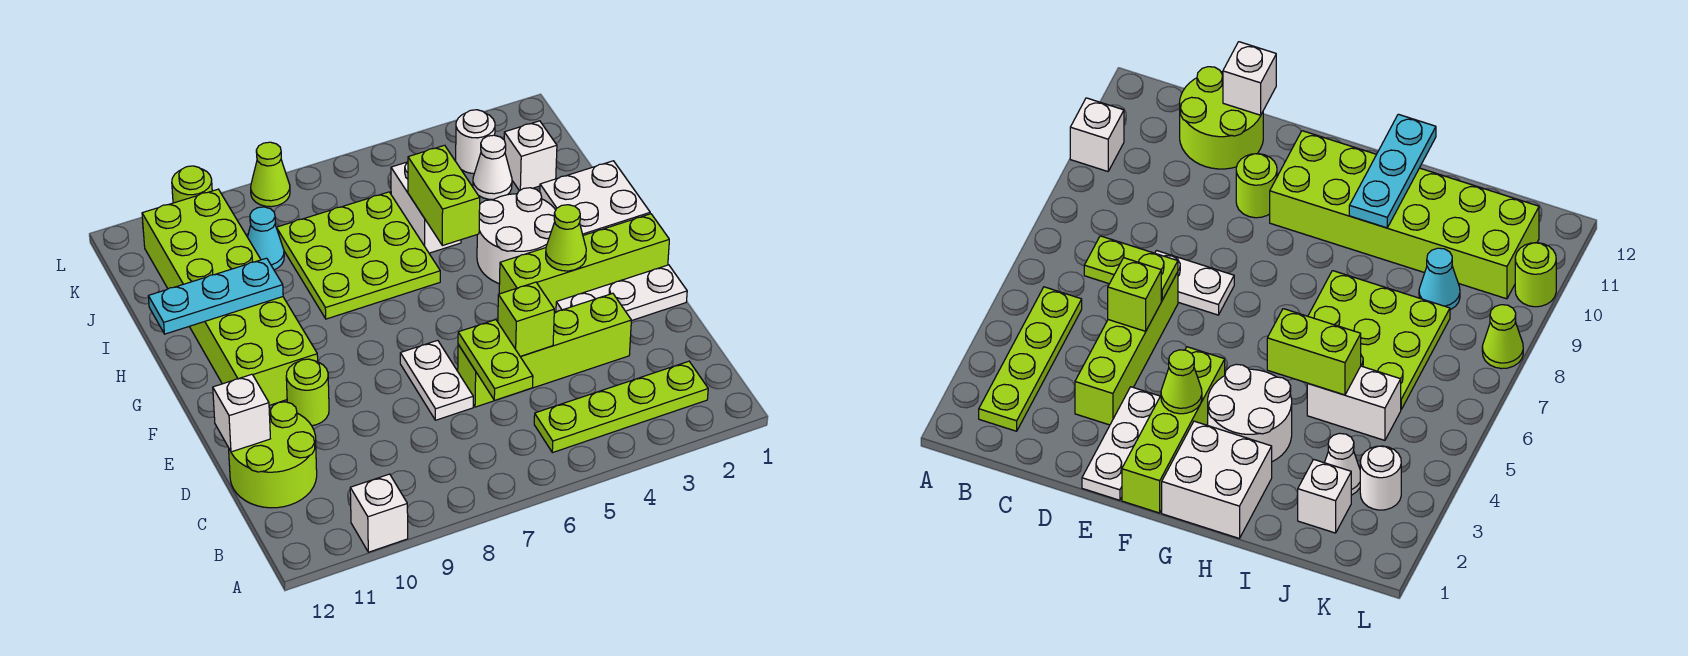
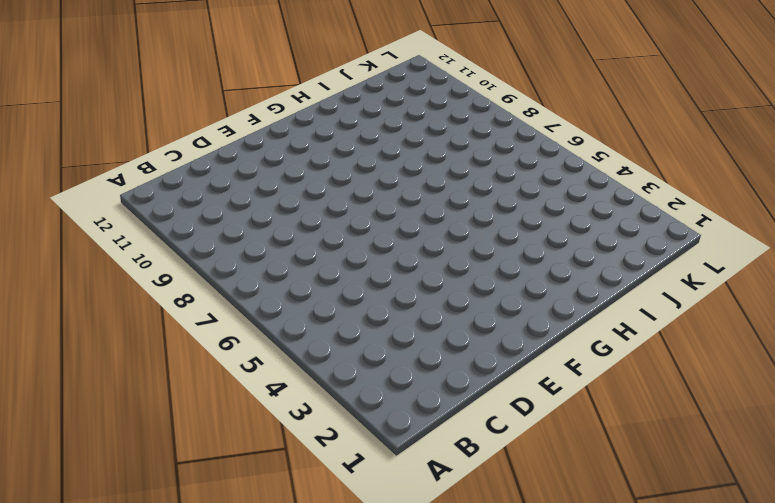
none -> white brick A10 level 1
none -> lime plate B2:B5 level 1
none -> lime round brick C11:D12 level 1

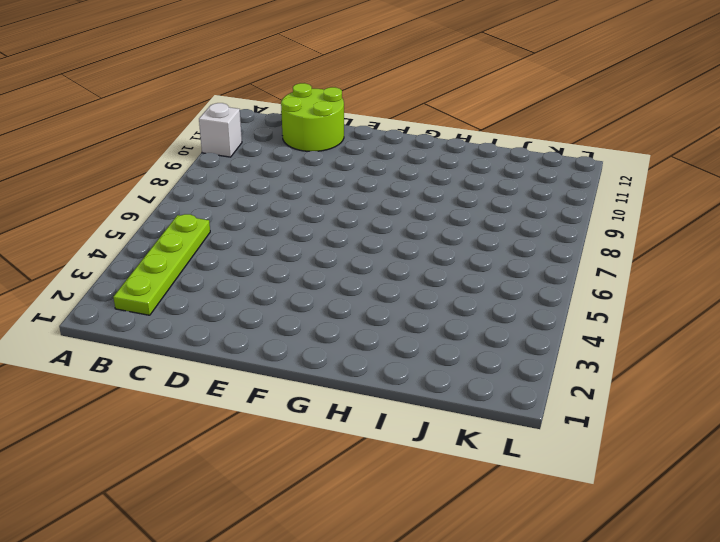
none -> lime brick D3:D6 level 1
none -> white plate D7:E7 level 1
none -> white plate E1:E3 level 1

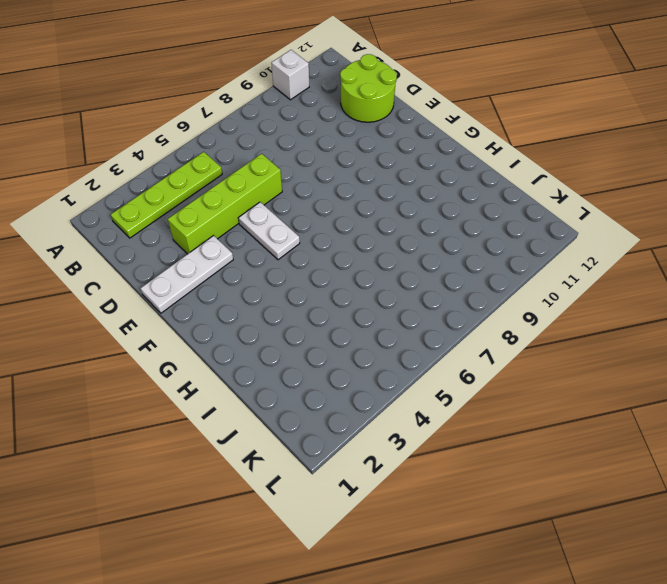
white plate E5:F5 level 1 -> white plate D7:E7 level 1
none -> lime round brick E10 level 1
none -> lime brick F1:F4 level 1
none -> lime brick F10:K11 level 1

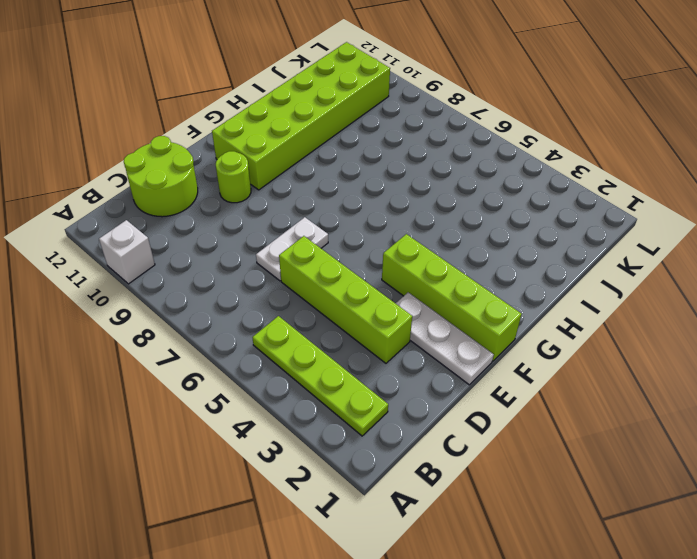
none -> white brick G1:H2 level 1
none -> white round brick G3:H4 level 1
none -> lime plate H6:J8 level 1

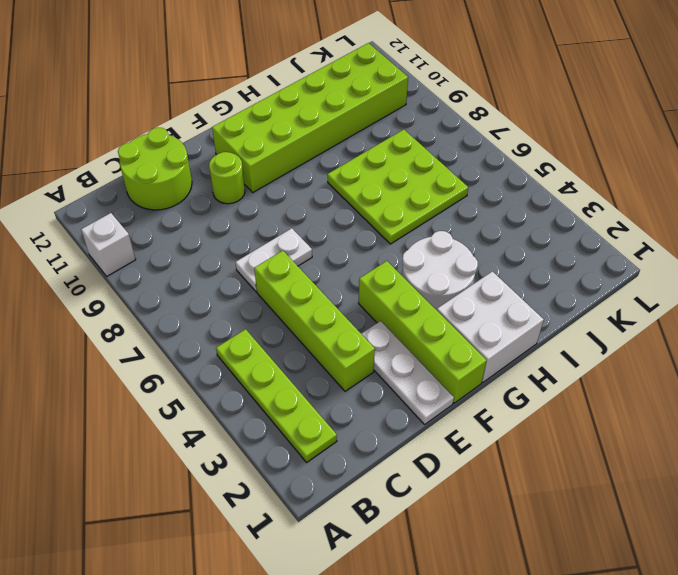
none -> white brick I5:J5 level 1
none -> white brick J2 level 1
none -> white cone J3 level 1

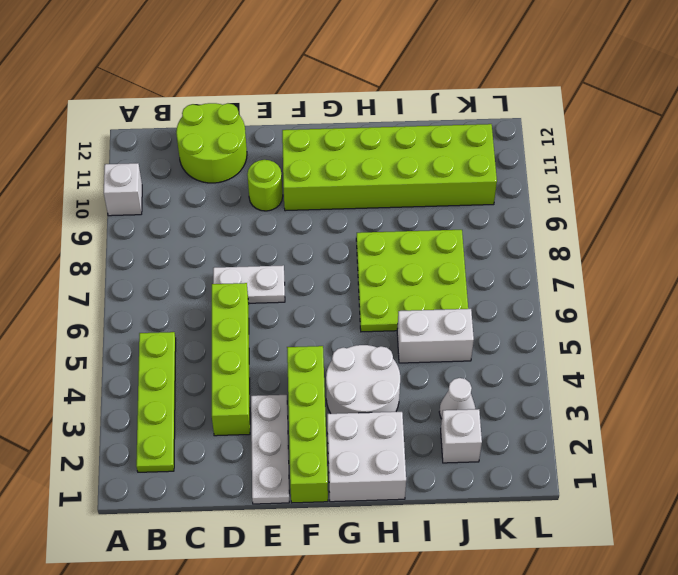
none -> cyan cone J9 level 1
none -> white round brick K3 level 1
none -> lime cone L8 level 1

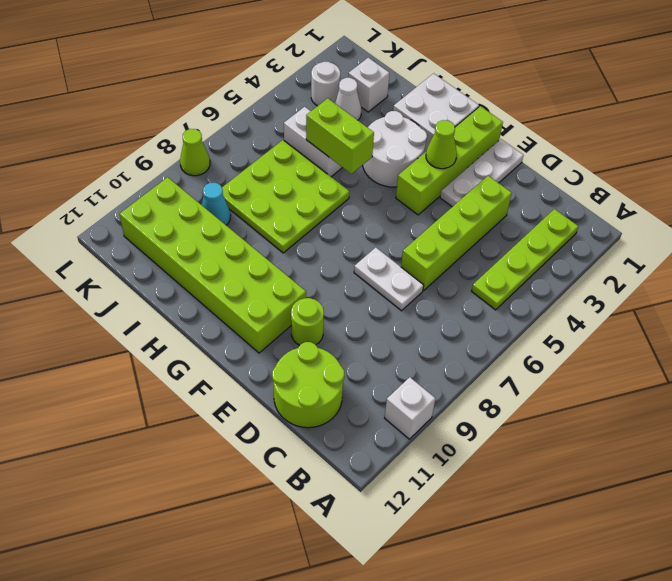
none -> lime round brick L10 level 1
none -> lime plate C6:D6 level 2
none -> lime brick D5 level 2

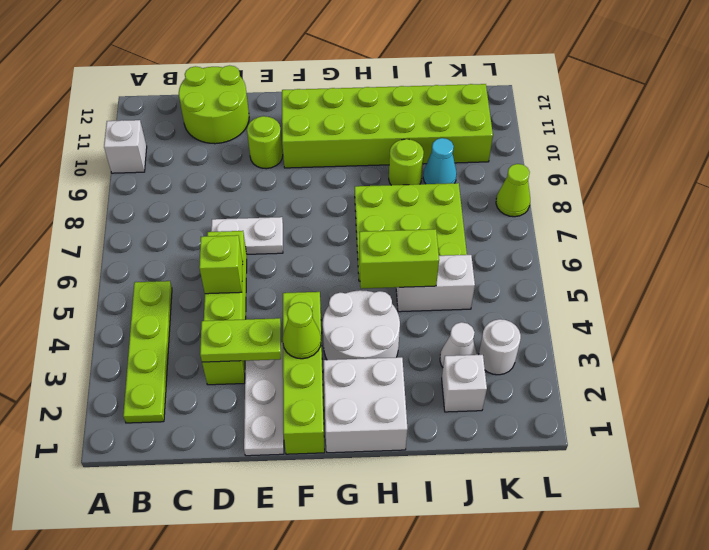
lime plate D3:E3 level 2 -> lime plate C6:D6 level 2
lime round brick I9 level 1 -> lime round brick L10 level 1
none -> white brick D12 level 2
none -> cyan plate H10:H12 level 2

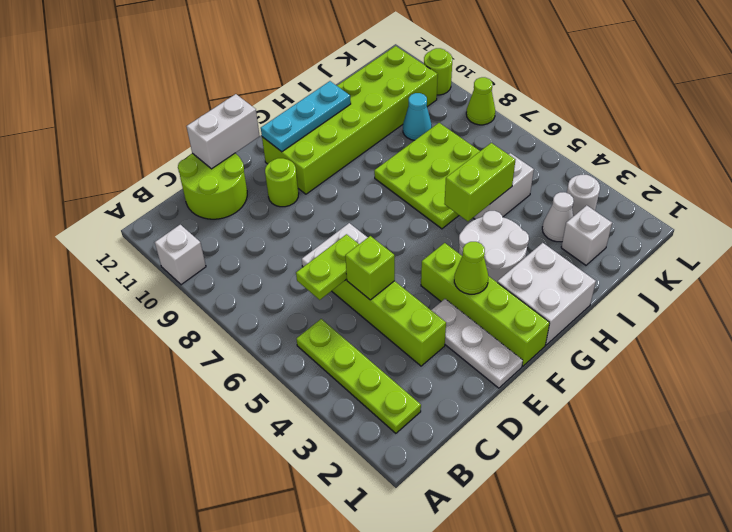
white brick D12:E12 level 2 -> white brick D12 level 2
cyan plate F11:H11 level 2 -> cyan plate H10:H12 level 2

